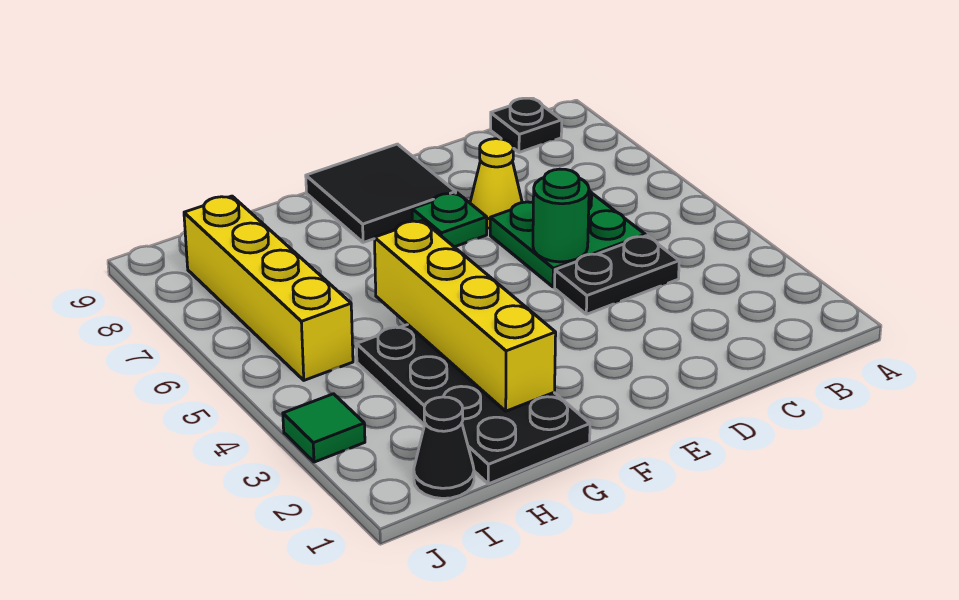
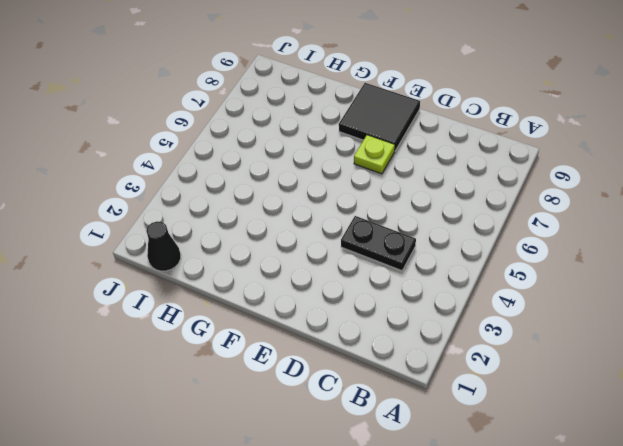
lime plate E7 level 1 -> green plate E7 level 1
none -> black plate B9 level 1
none -> green plate C5:D6 level 1
none -> yellow cone D7 level 1

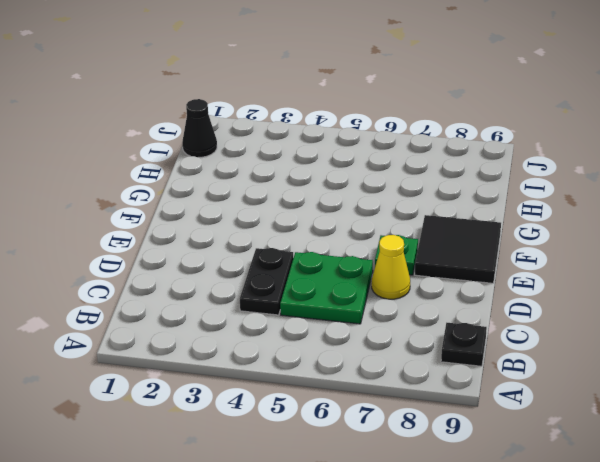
none -> black plate G1:H4 level 1
none -> yellow brick I5:I8 level 1
none -> green tile J3 level 1

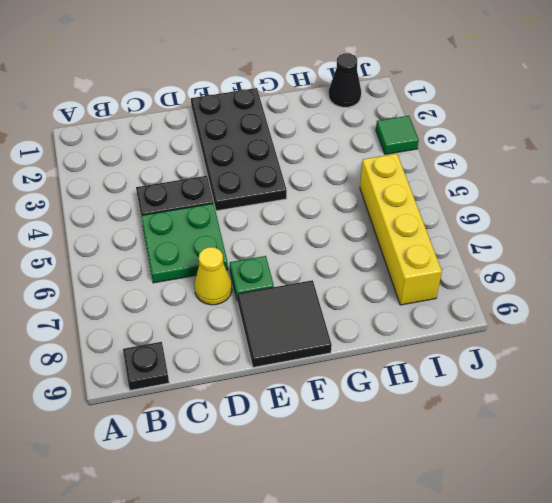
black plate E1:F4 level 1 -> black plate G1:H4 level 1
none -> green round brick D5 level 2
none -> yellow brick G2:G5 level 2

